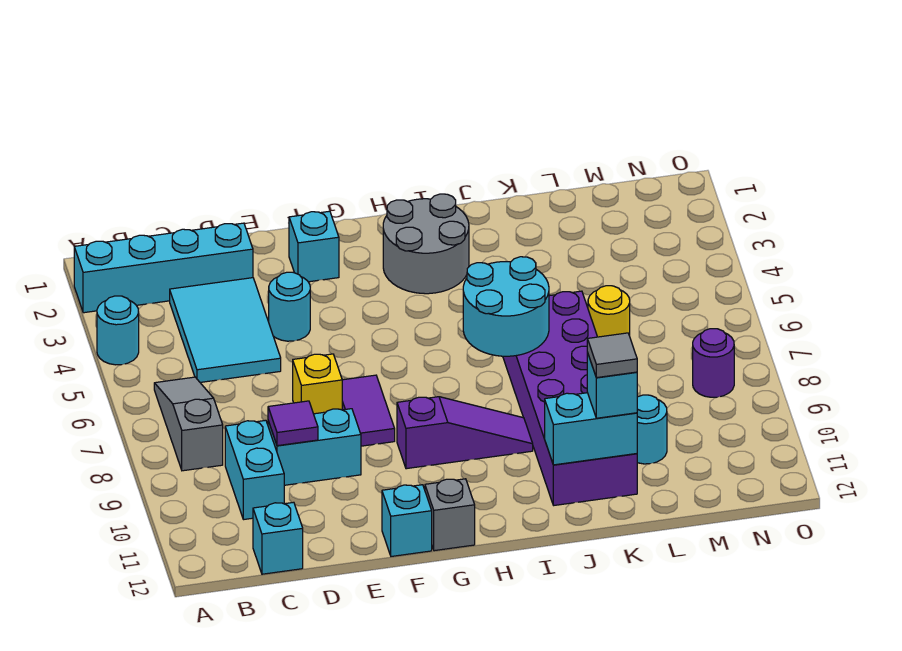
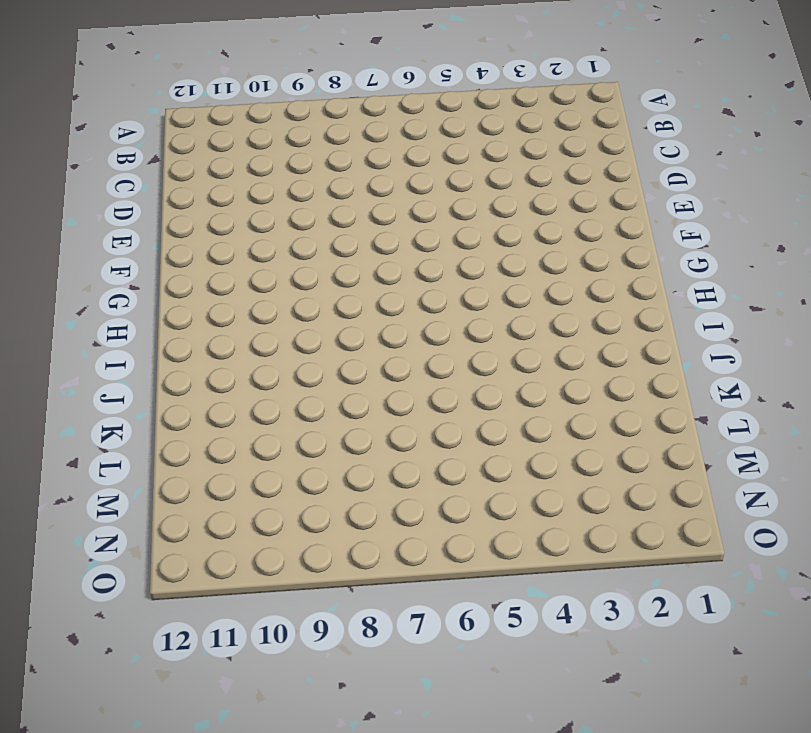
none -> cyan brick A2:D2 level 1
none -> cyan round brick A4 level 1
none -> grey slope B6:B8 level 1 top 8

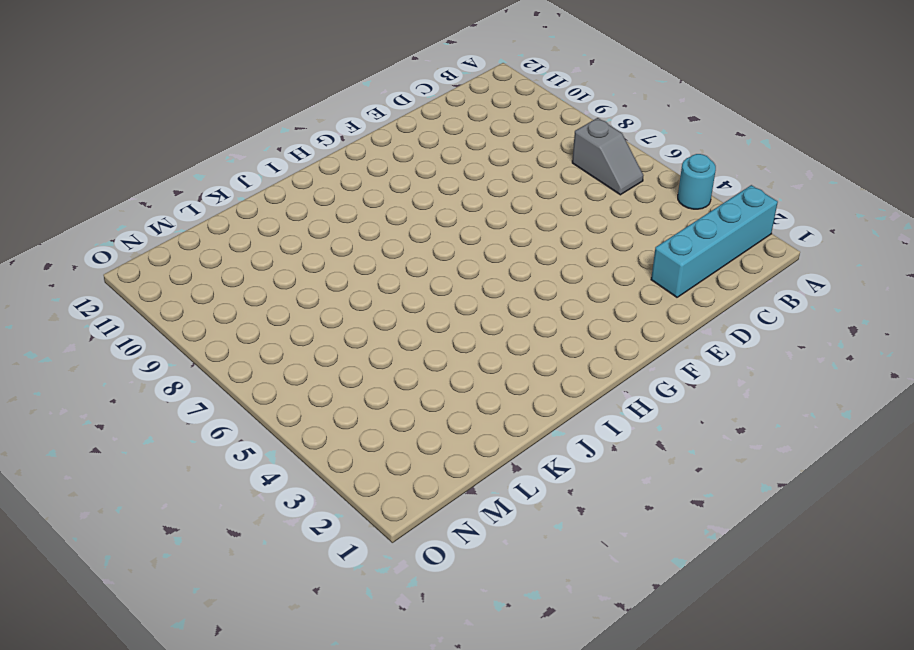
grey slope B6:B7 level 1 top 7 -> grey slope B6:B8 level 1 top 8
none -> cyan tile C3:D5 level 1
none -> cyan brick C9:C10 level 1
none -> cyan brick C12 level 1

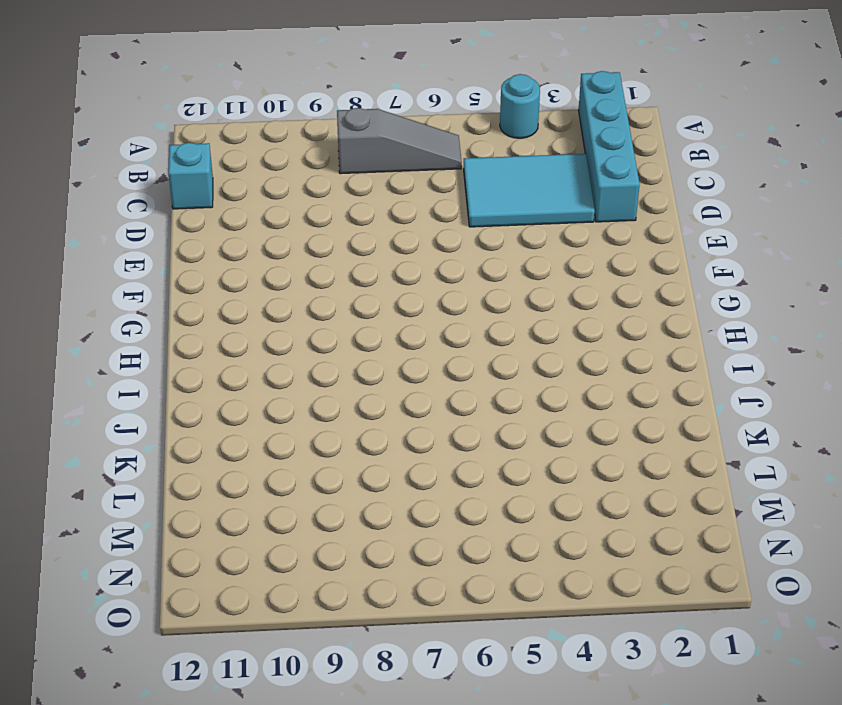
none -> cyan brick C9:C10 level 1
none -> cyan brick D9:E9 level 1
none -> cyan round brick E4 level 1

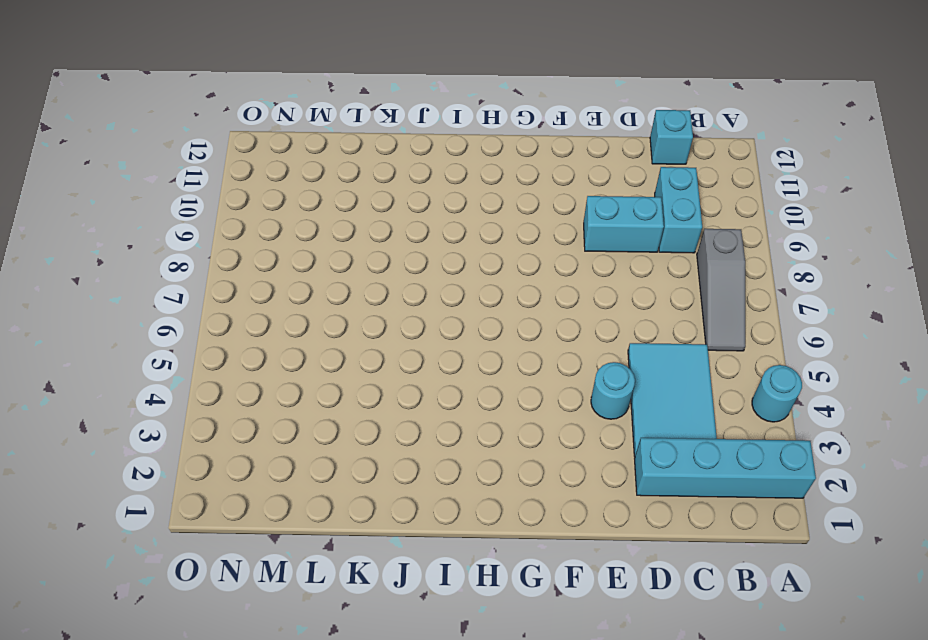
none -> yellow brick E7 level 1
none -> cyan brick F2 level 1
none -> purple tile F7:F8 level 1

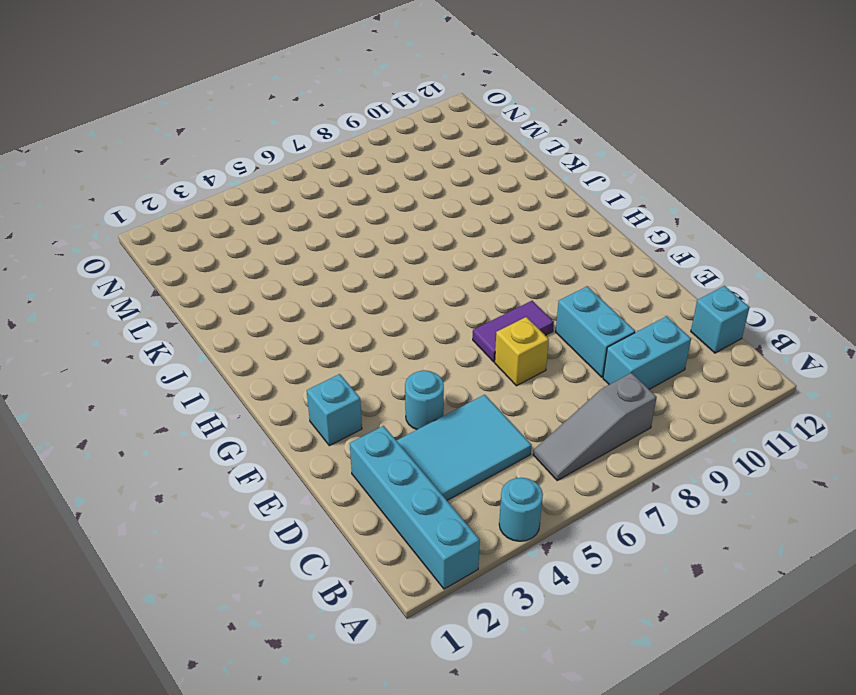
none -> cyan brick F12 level 1
none -> purple slope G9:I9 level 1 top G
none -> grey brick G12 level 1

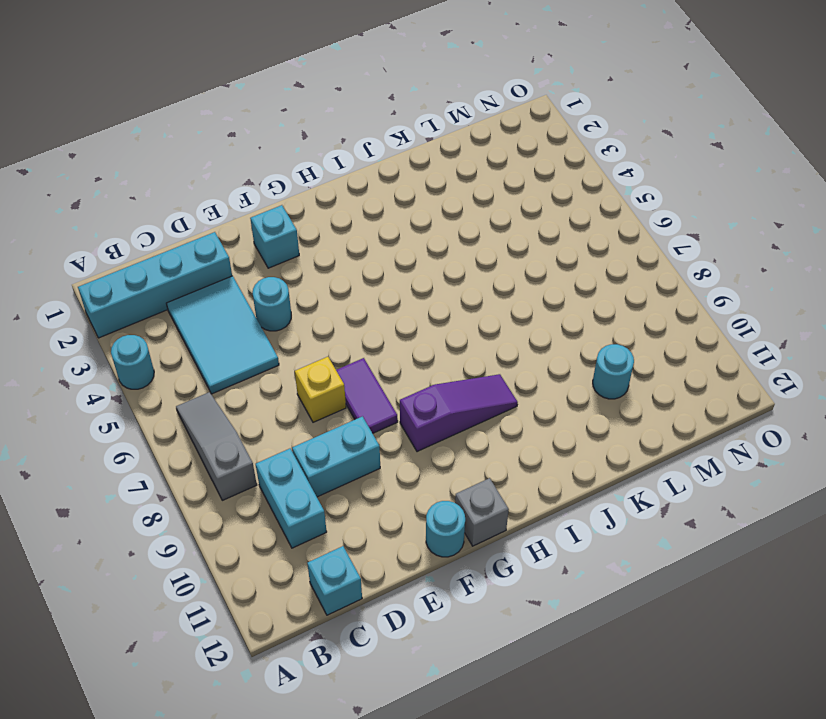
cyan round brick F12 level 1 -> cyan brick F12 level 1
none -> grey round brick H2:I3 level 1
none -> purple brick J6:K11 level 1
none -> yellow round brick L6 level 1

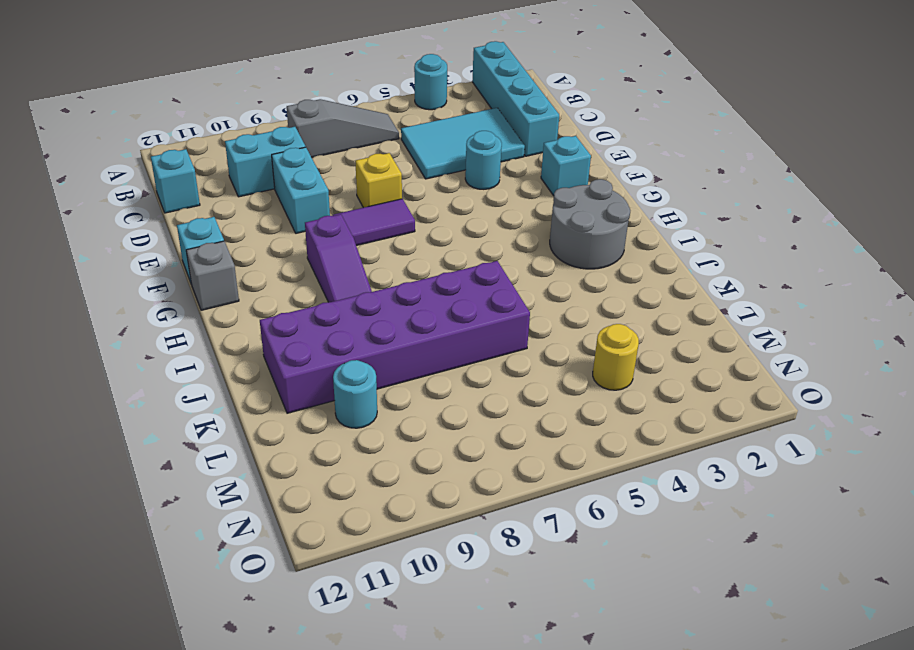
yellow round brick M4 level 1 -> yellow round brick L6 level 1
none -> purple round brick N8 level 1
none -> purple tile D9 level 2
none -> cyan round brick I6:J7 level 2

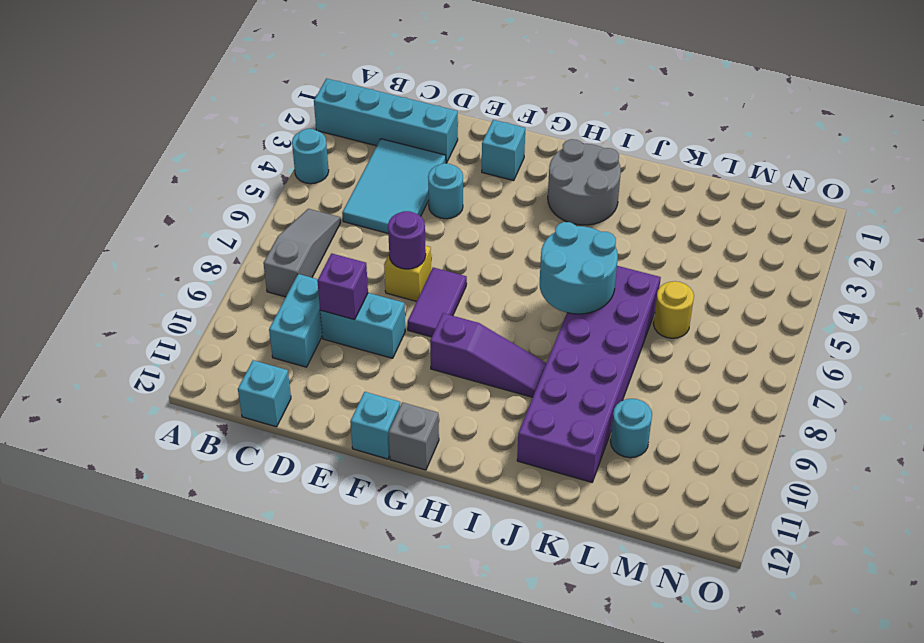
purple brick D9 level 2 -> purple tile D9 level 2
purple round brick E7 level 2 -> purple round brick N8 level 1
none -> cyan brick J11:K11 level 2
none -> cyan brick K11 level 3
none -> grey tile K11 level 4

